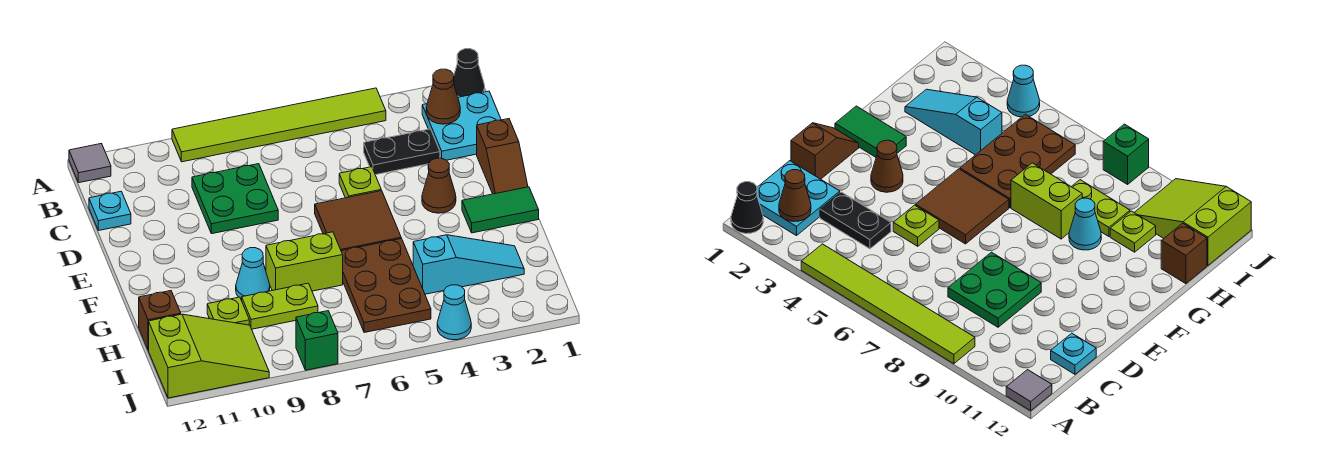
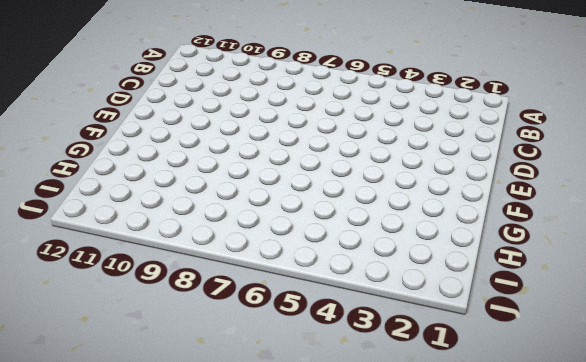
none -> black cone A1 level 1
none -> lime tile A4:A9 level 1
none -> grey tile A12 level 1

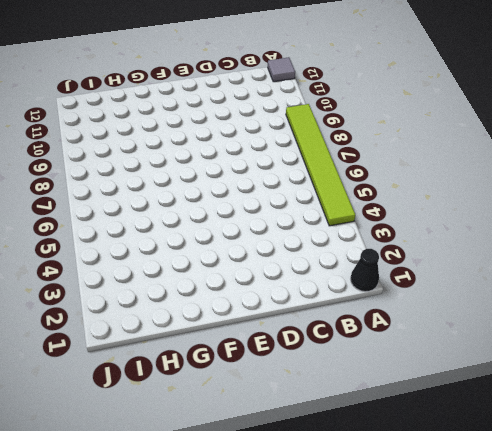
none -> cyan plate B1:C2 level 1
none -> black plate C3:C4 level 1
none -> green plate C8:D9 level 1

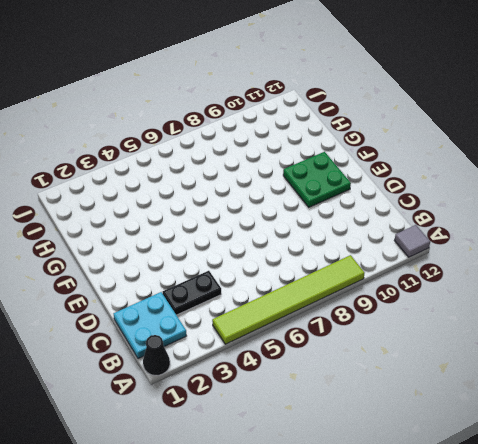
green plate E10:F11 level 1 -> green plate C8:D9 level 1
none -> cyan plate C12 level 1
none -> brown slope D1:E1 level 1 top D
none -> lime plate D5 level 1

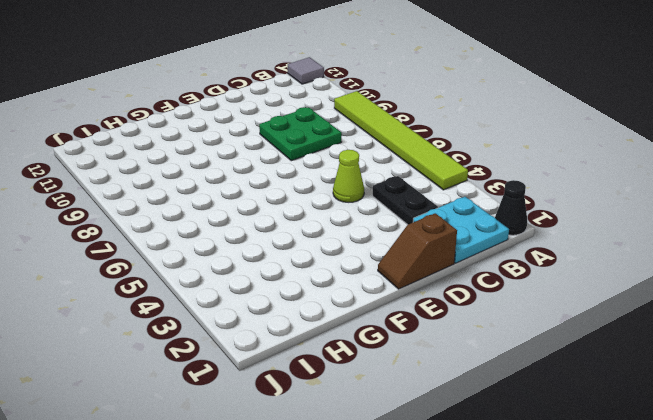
lime cone D5 level 1 -> lime plate D5 level 1
none -> cyan plate C12 level 1
none -> brown cone E3 level 1
none -> brown tile E5:F6 level 1

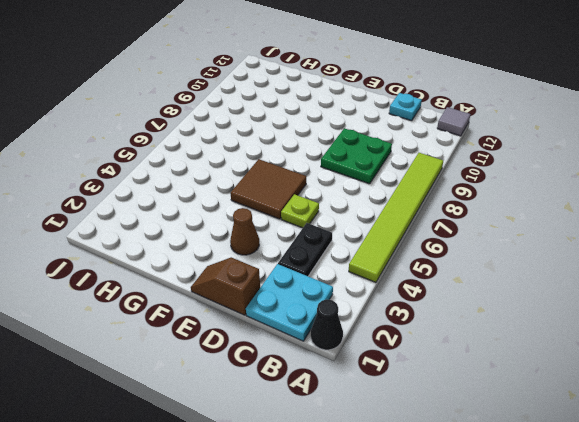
none -> green tile F1:F2 level 1
none -> brown plate G5:I6 level 1
none -> lime brick G7:G8 level 1

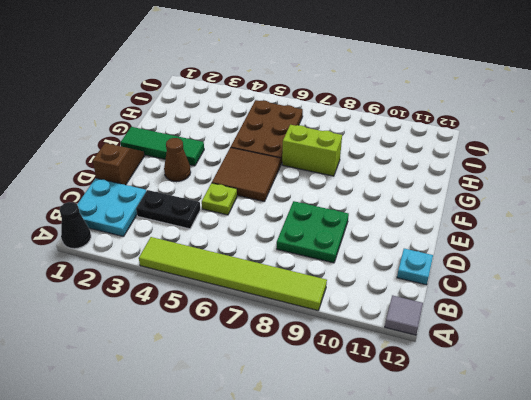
green tile F1:F3 level 1 -> green tile F1:F2 level 1
none -> cyan cone G9 level 1
none -> cyan slope H2:H4 level 1 top 4
none -> lime plate H8:H9 level 1

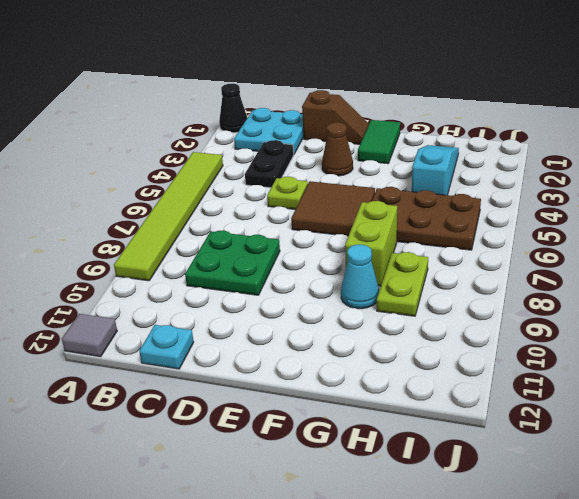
none -> lime plate H10 level 1
none -> brown brick H12 level 1
none -> lime slope I10:J12 level 1 top 12

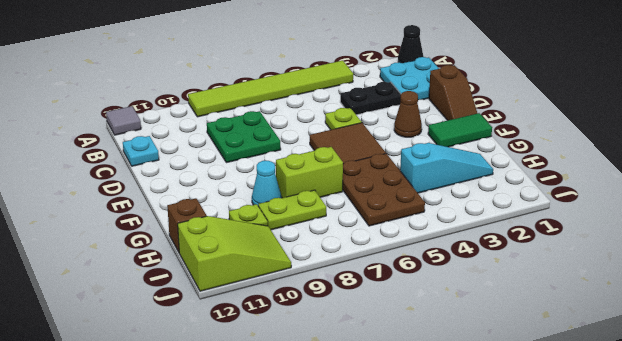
none -> cyan cone J4 level 1
none -> green brick J8 level 1
none -> brown cone B2 level 2

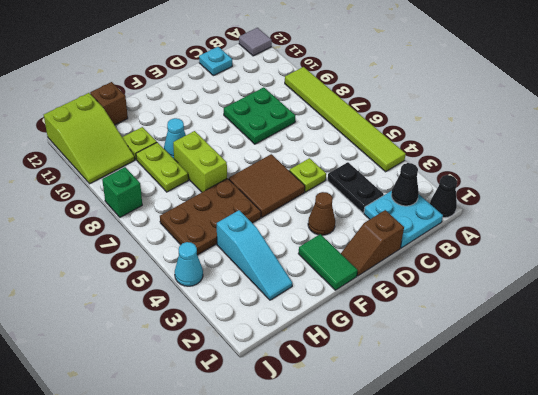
black cone B2 level 2 -> brown cone B2 level 2

